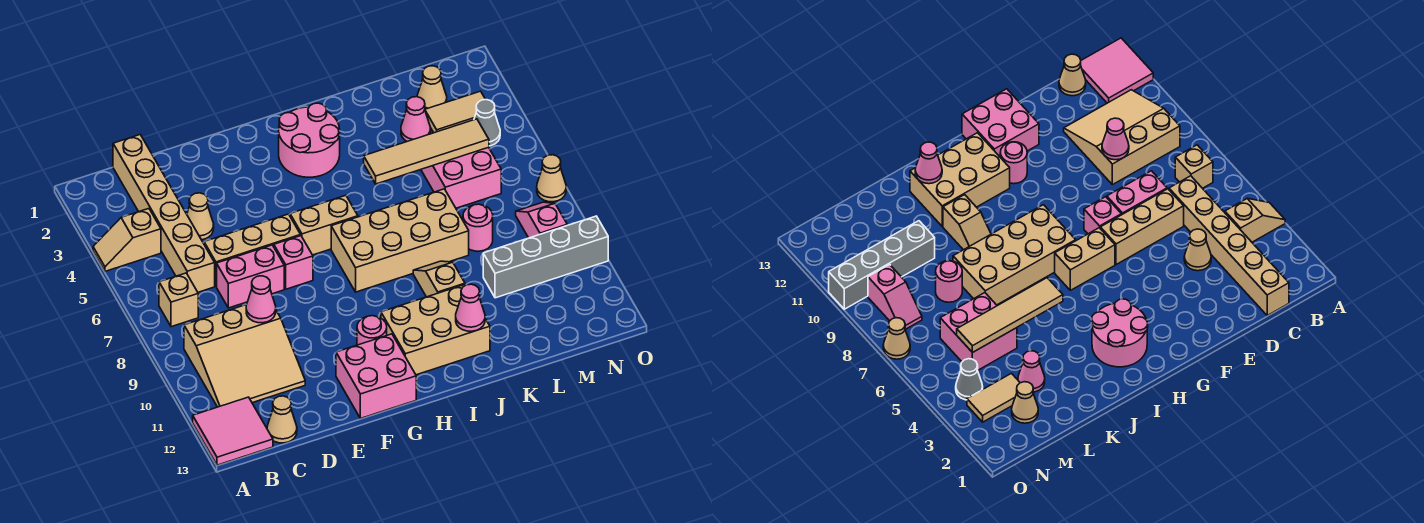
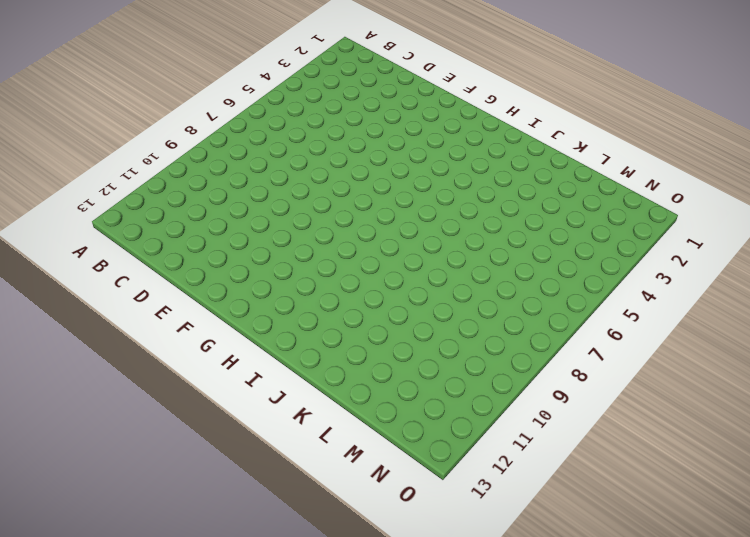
none -> tan slope A4:B4 level 1 top B
none -> pink tile A12:B13 level 1
none -> tan brick B7 level 1

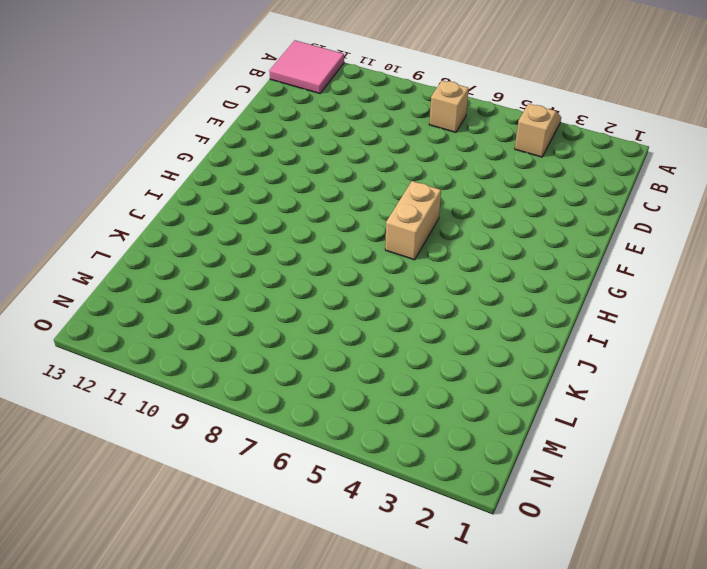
none -> tan slope B9:D11 level 1 top 9
none -> tan brick C1:C6 level 1
none -> tan cone C13 level 1

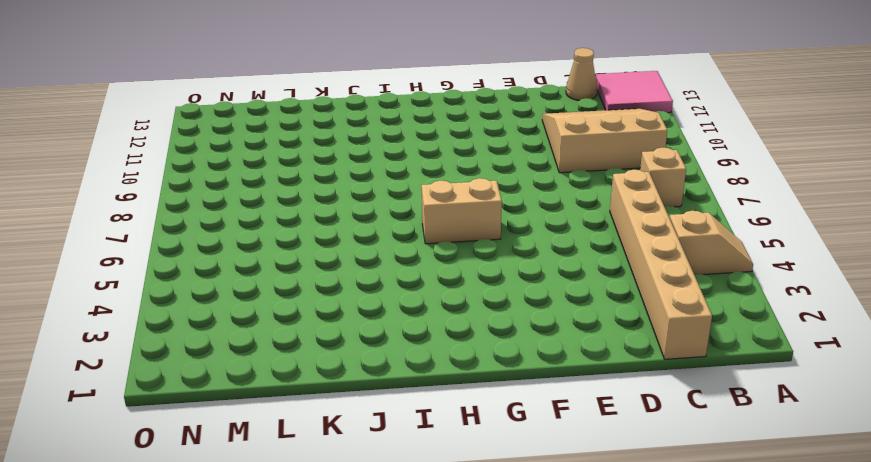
none -> tan cone D4 level 1
none -> tan brick D6:F6 level 1
none -> pink brick D7:E7 level 1

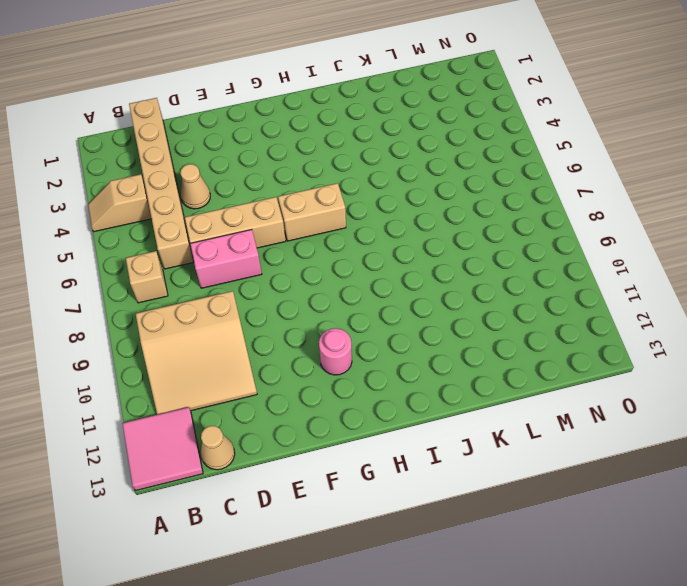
none -> pink brick F7 level 1
none -> pink brick F12:G13 level 1
none -> pink round brick H2:I3 level 1

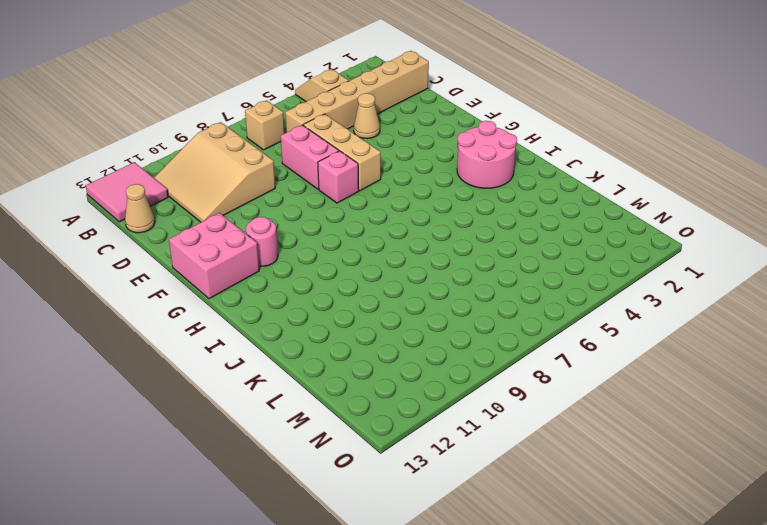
none -> tan brick G6:H6 level 1
none -> tan brick H7:K8 level 1
none -> tan brick H11:J12 level 1

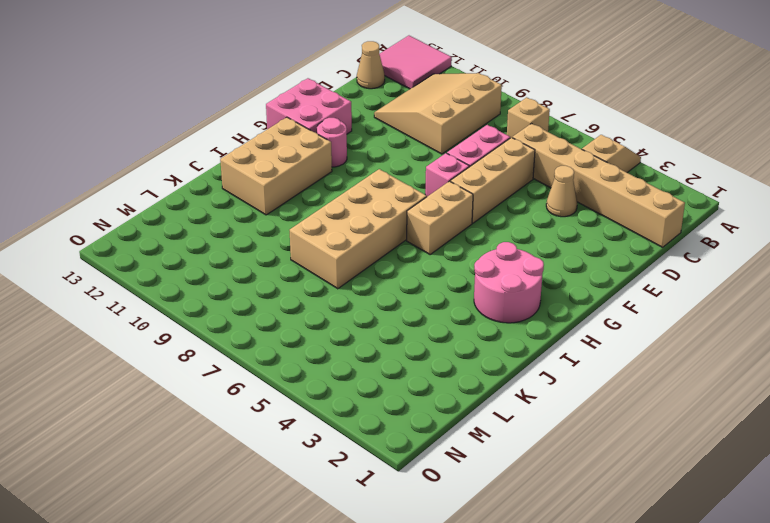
none -> tan slope J9:J10 level 1 top 10
none -> pink cone L3 level 1
none -> pink brick L5:M6 level 1

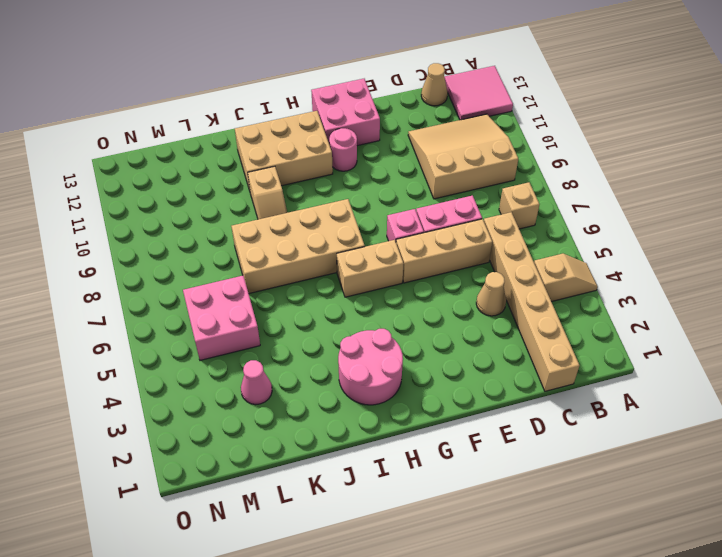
none -> pink round brick L8 level 1
none -> grey brick L10:O10 level 1
none -> tan cone M2 level 1

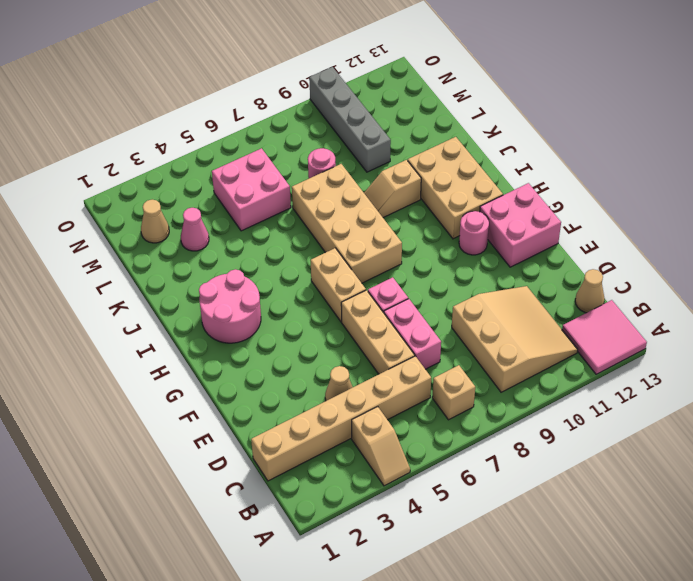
none -> tan tile M3:N3 level 1
none -> grey cone N4 level 1
none -> pink slope N8:N9 level 1 top 9

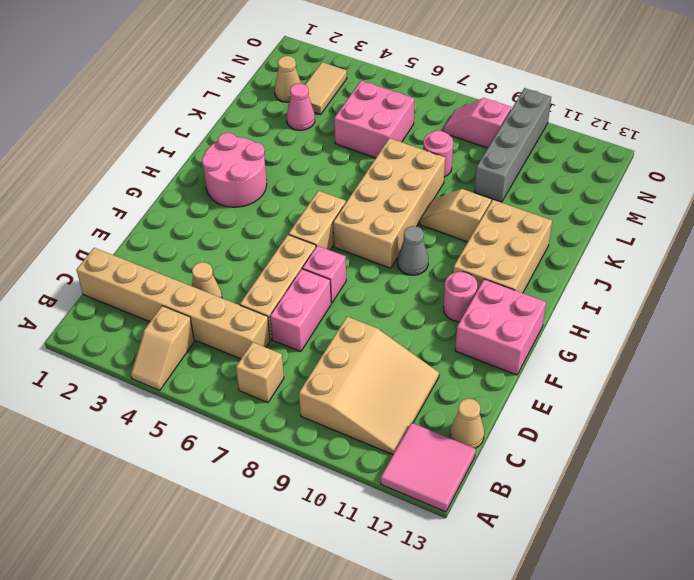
grey cone H9 level 1 -> grey cone N4 level 1
none -> tan cone O7 level 1
none -> pink cone D9 level 2
none -> tan tile J5:M5 level 2

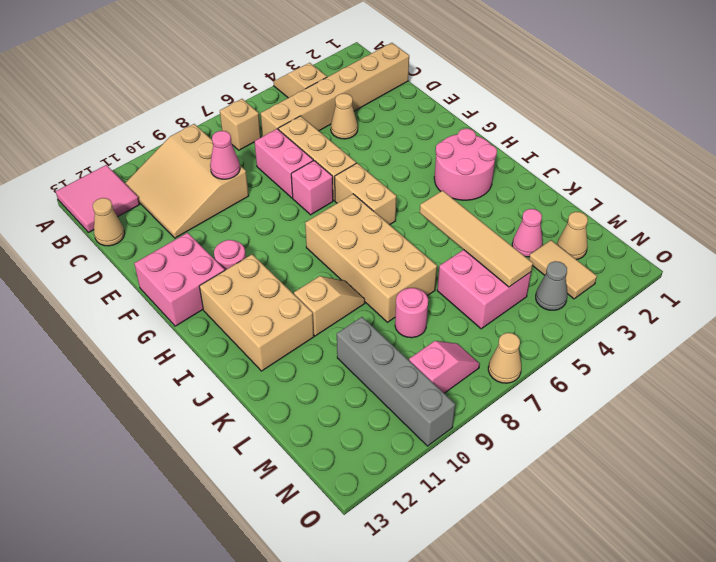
none -> pink cone J12 level 2

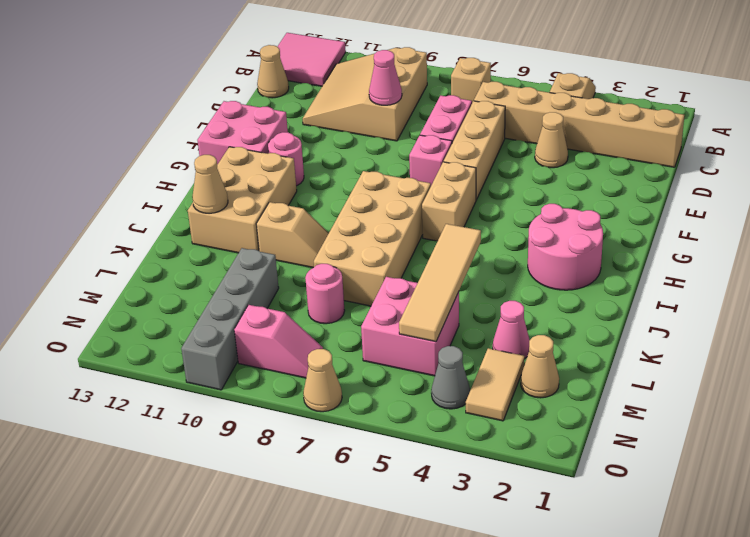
tan cone J12 level 2 -> pink cone J12 level 2

